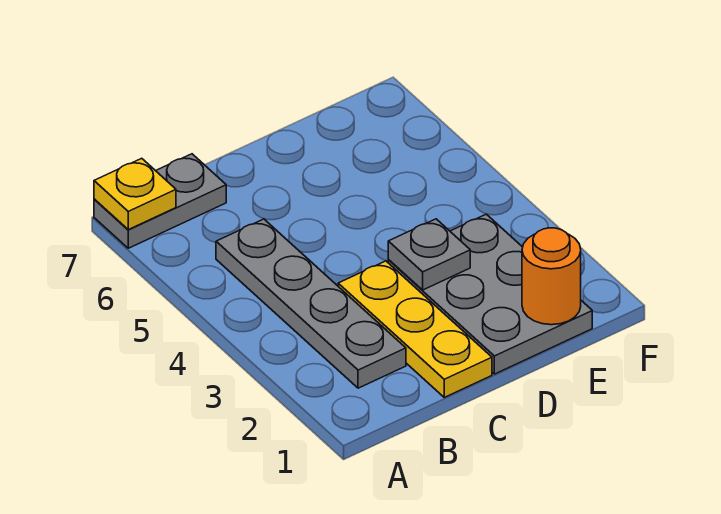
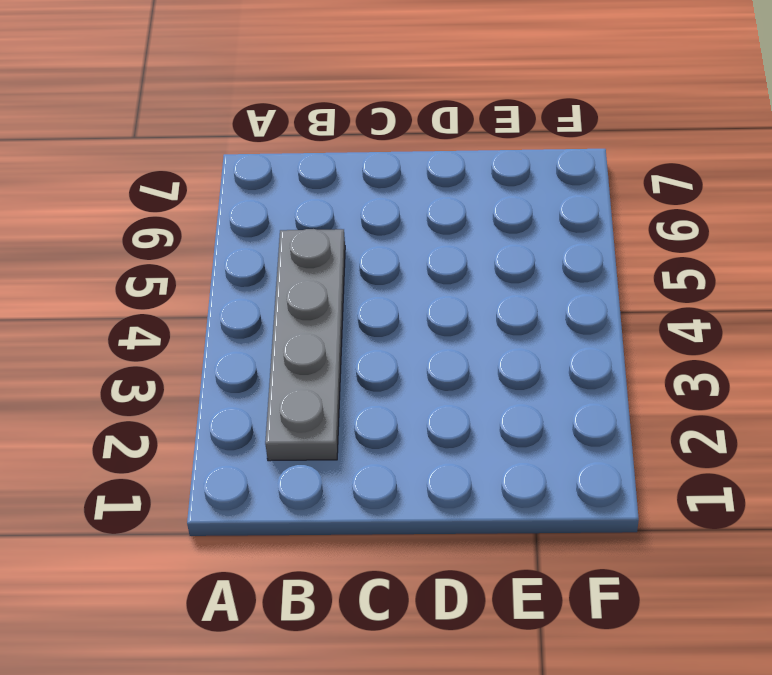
none -> grey plate A7:B7 level 1
none -> yellow plate C1:C3 level 1

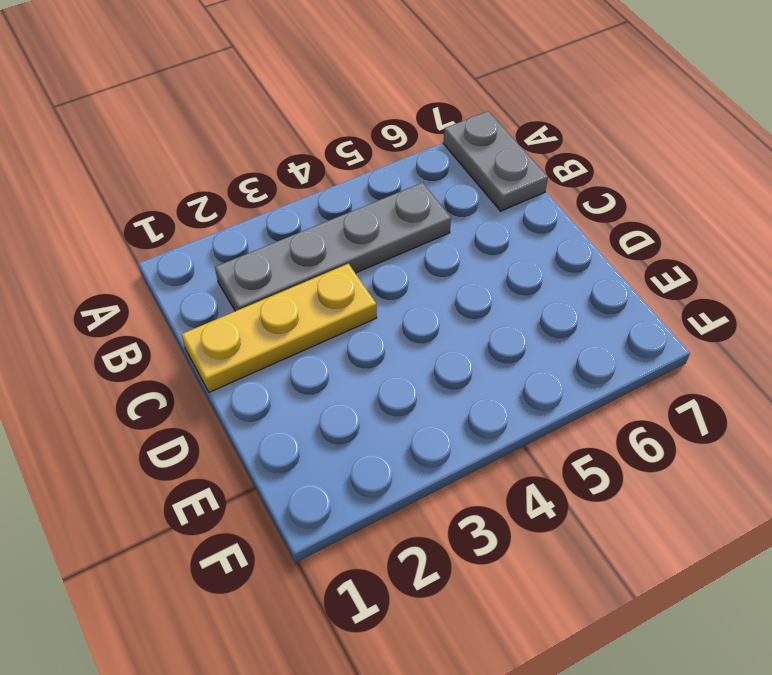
none -> grey plate D1:E3 level 1
none -> yellow plate A7 level 2

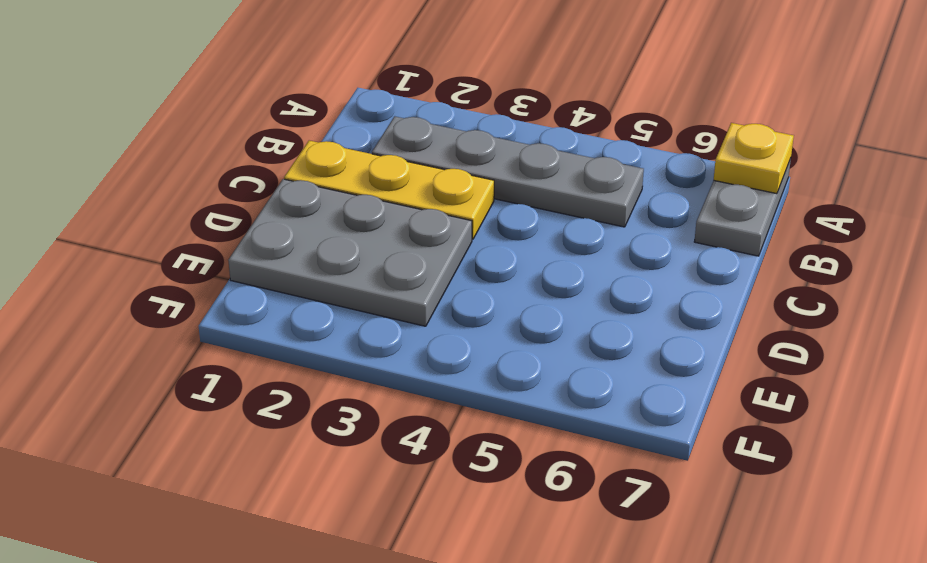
none -> grey plate D3 level 2
none -> orange round brick E1 level 2

